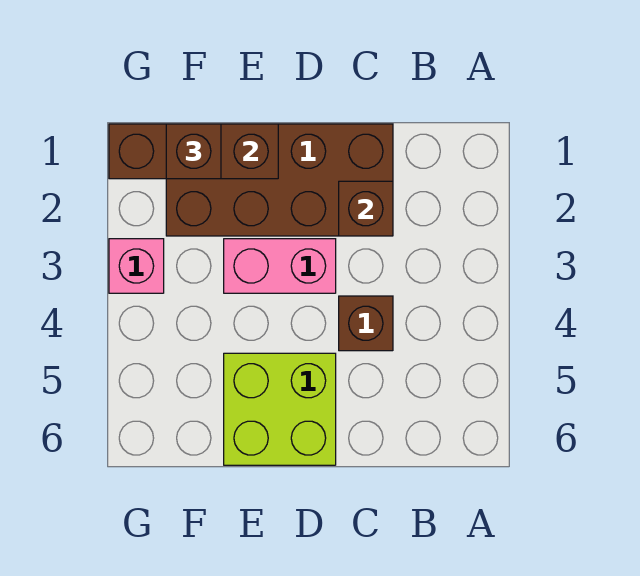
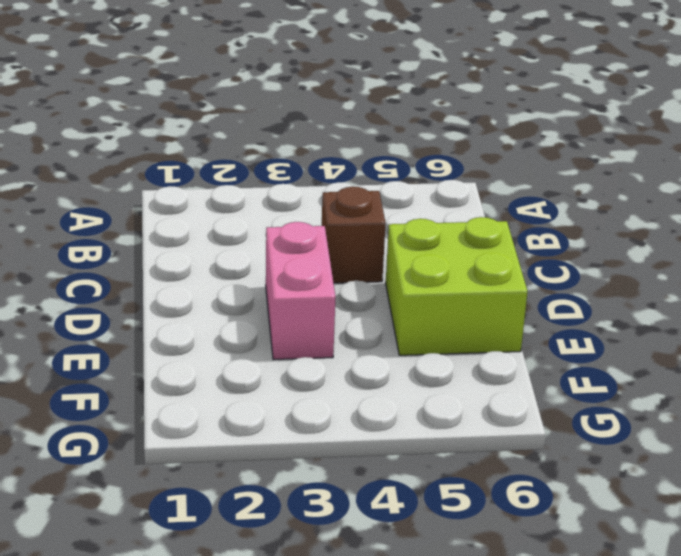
none -> brown brick C1:F2 level 1
none -> pink brick G3 level 1

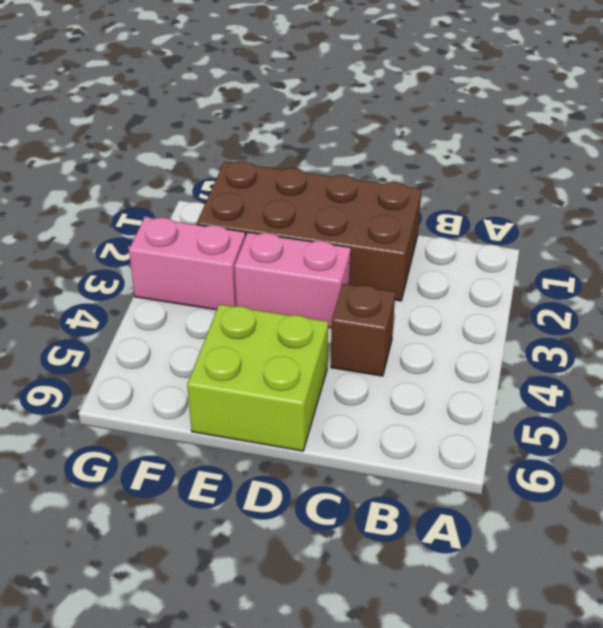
pink brick F3:G3 level 1 -> pink brick G3 level 1
none -> brown brick C2 level 2
none -> brown brick E1:G1 level 2

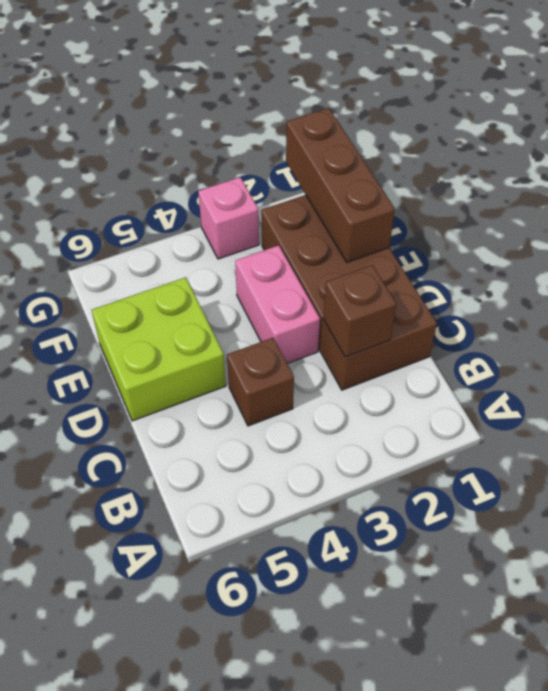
none -> brown brick F1 level 3

